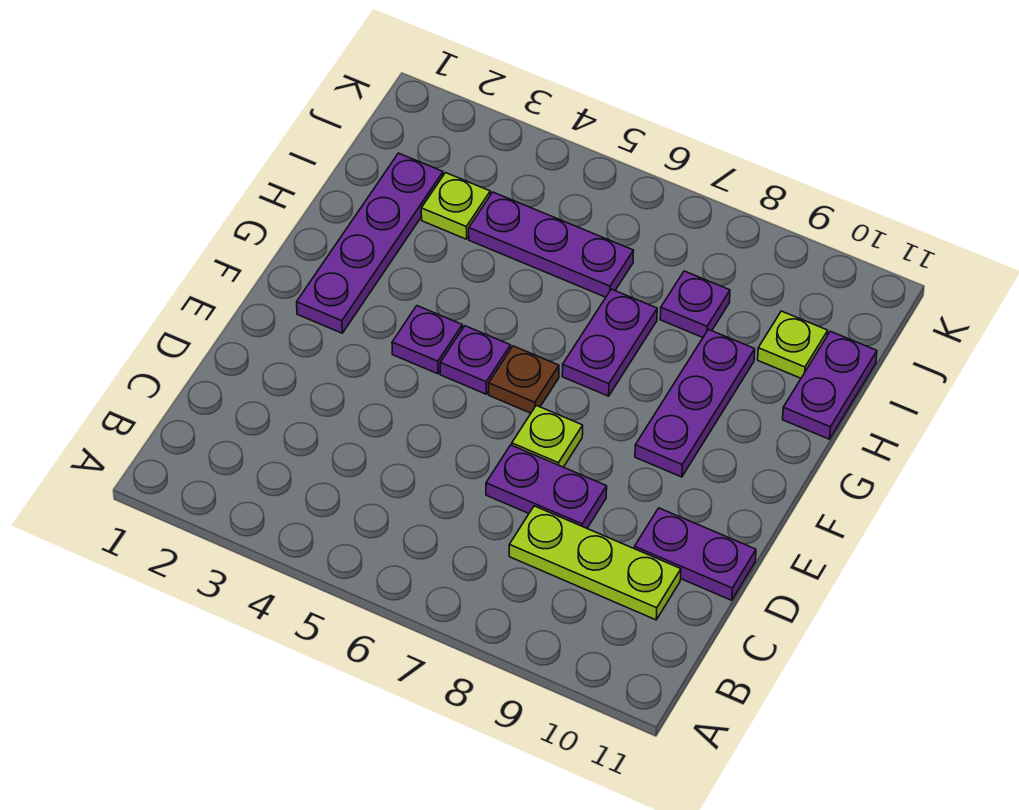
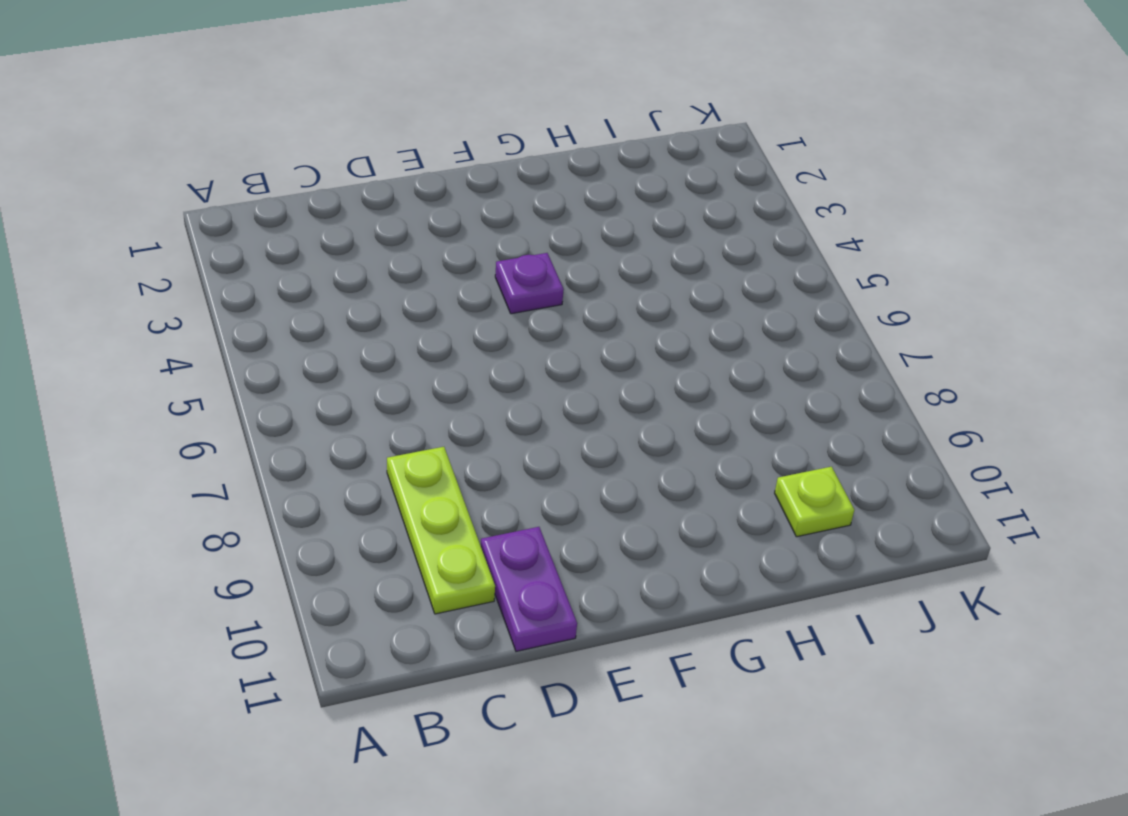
none -> purple plate D7:D8 level 1
none -> lime plate E7 level 1
none -> purple plate F2:I2 level 1

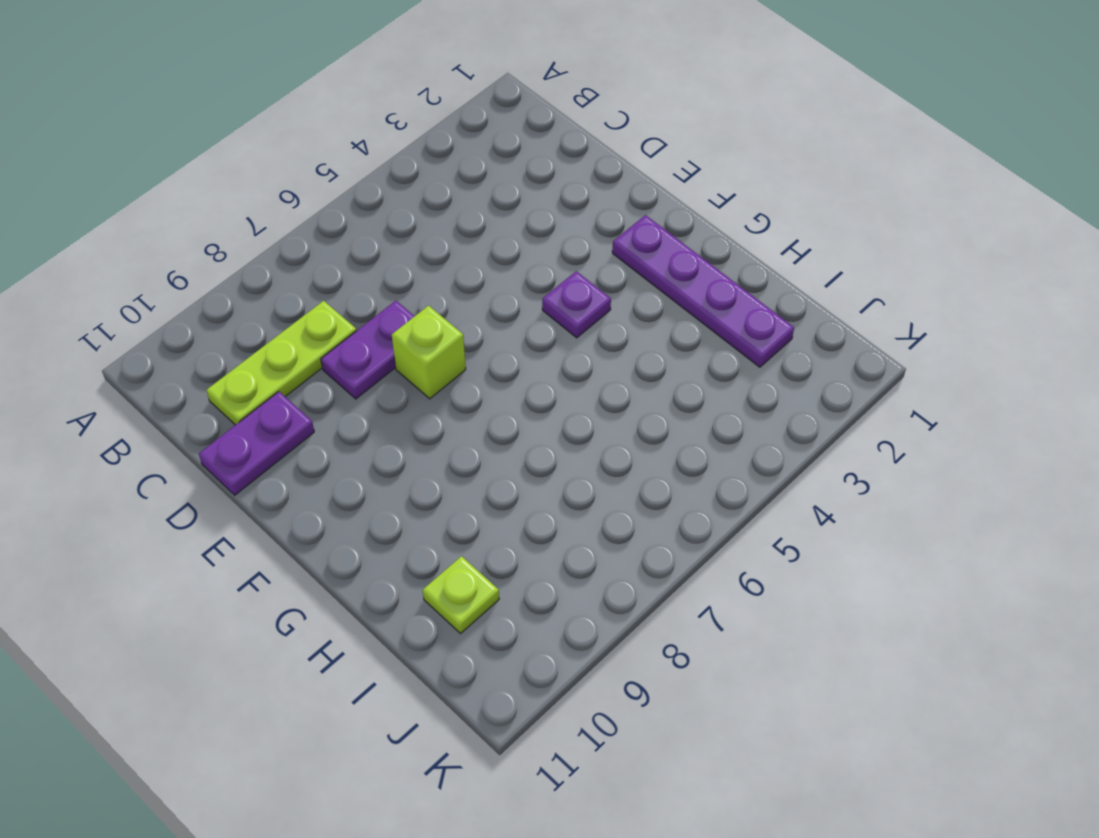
lime brick E7 level 1 -> lime plate E7 level 1
none -> purple plate F5 level 1
none -> brown plate F6 level 1
none -> purple plate F9:H9 level 1

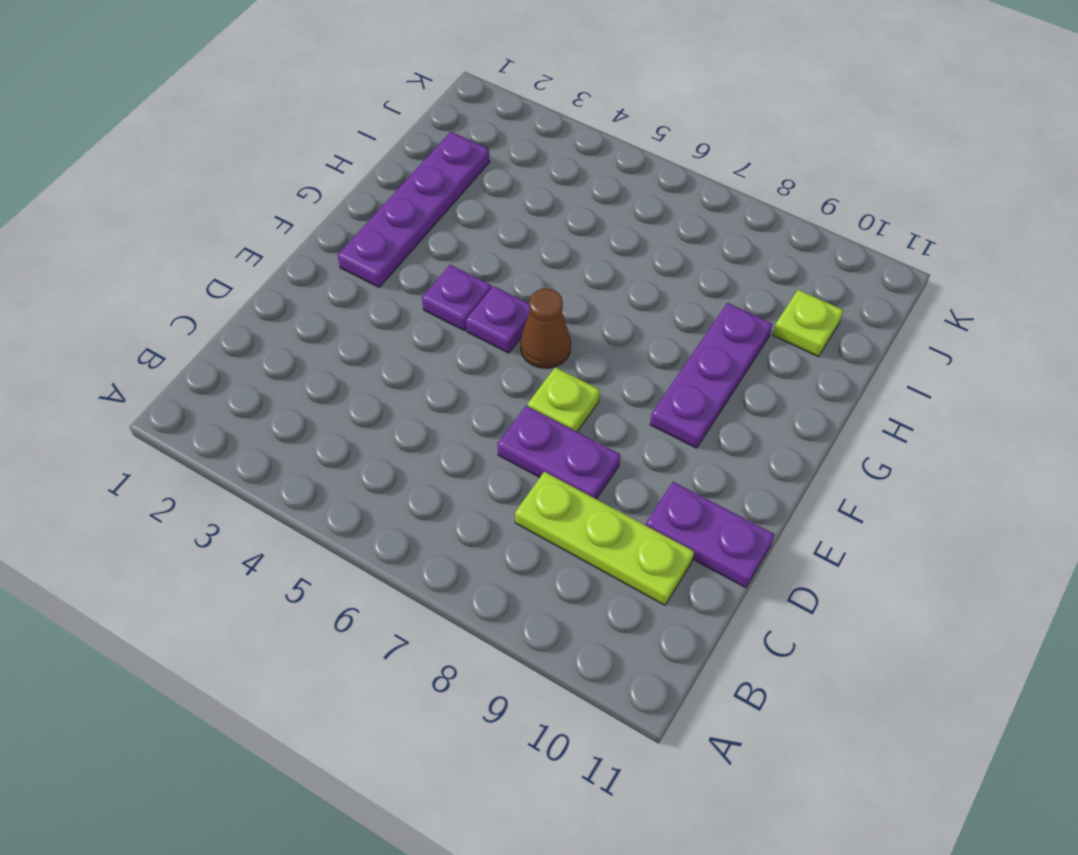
brown cone F6 level 1 -> brown plate F6 level 1
none -> purple plate G7:H7 level 1
none -> purple plate H11:I11 level 1
none -> lime plate I3 level 1

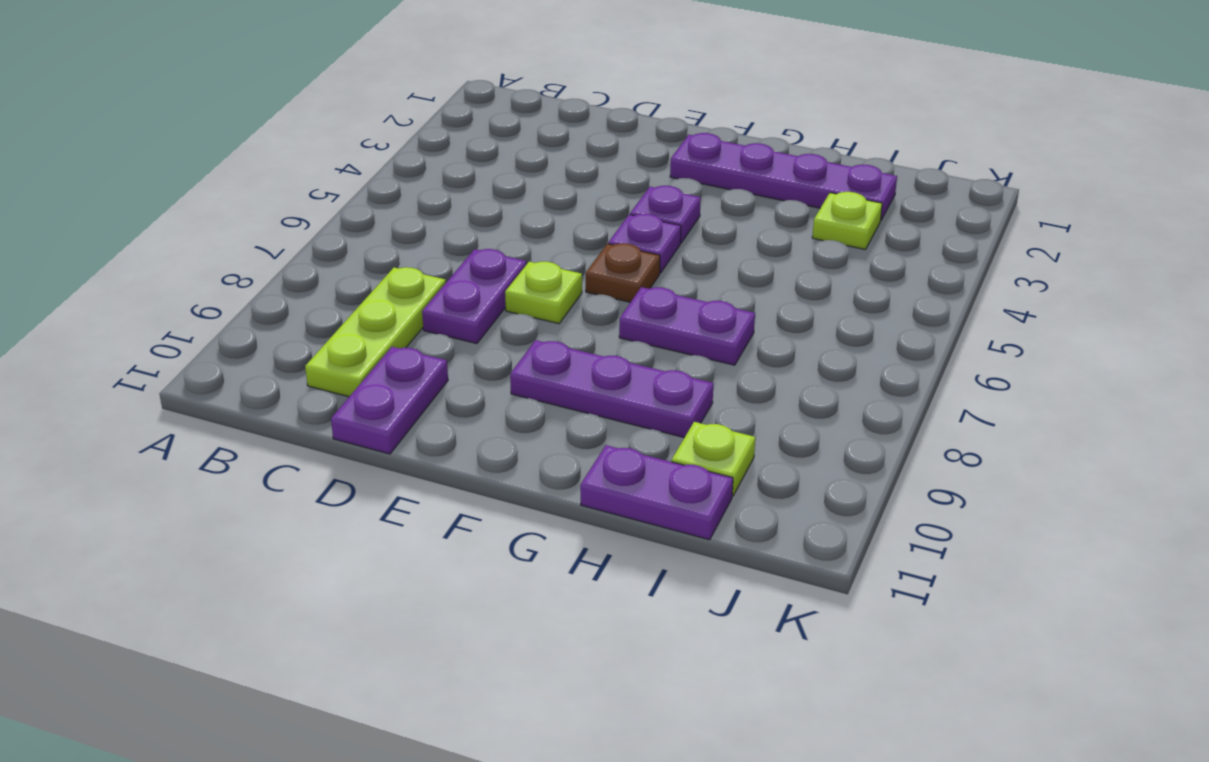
none -> purple plate I4:I6 level 1
none -> purple plate I8 level 1

